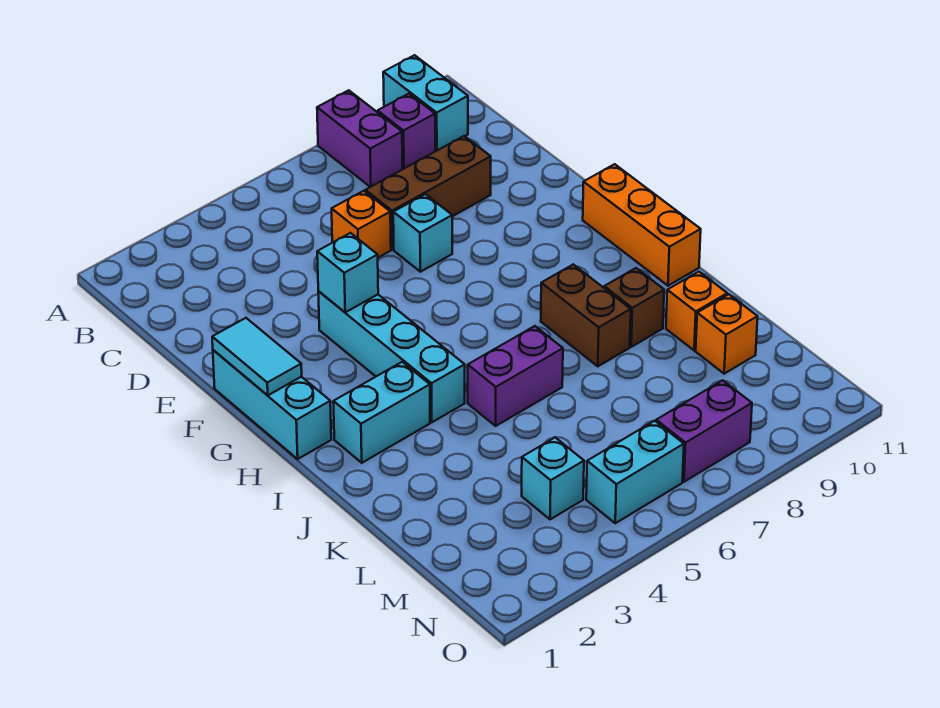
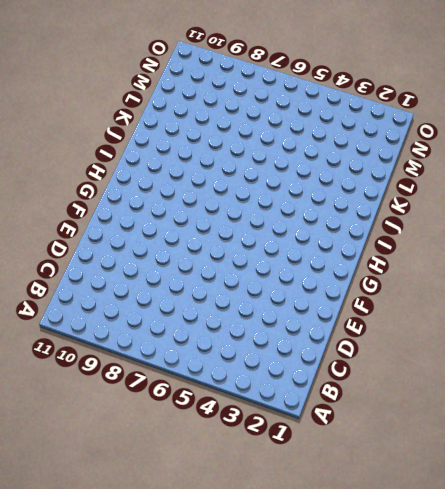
none -> purple brick A8:B8 level 1
none -> cyan brick A10:B10 level 1
none -> purple brick B9 level 1

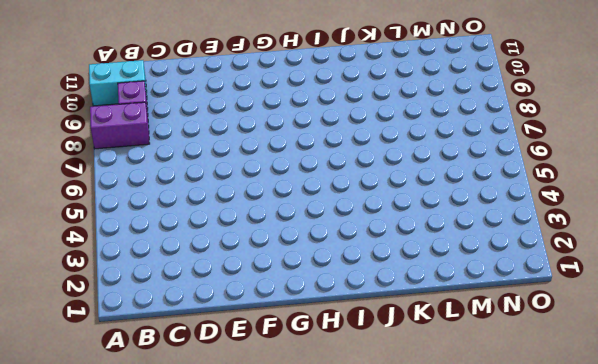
none -> orange brick D6 level 1
none -> brown brick D7:D9 level 1
none -> cyan brick E7 level 1

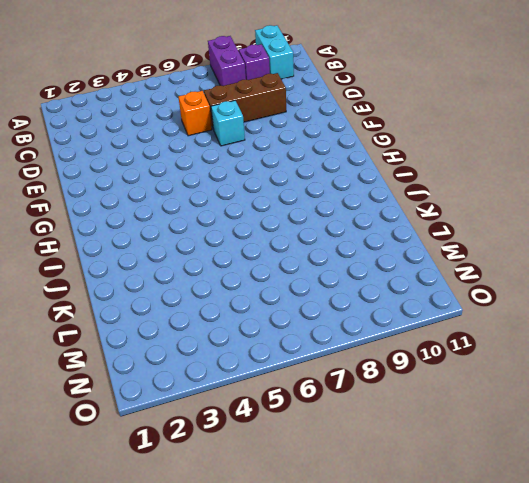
none -> cyan brick F1:H1 level 1
none -> cyan brick F4:I4 level 1
none -> orange brick G11:I11 level 1

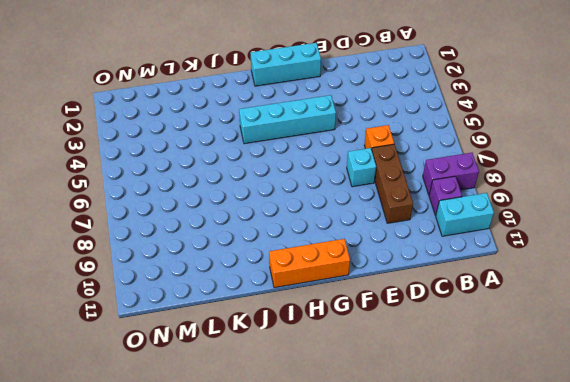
none -> cyan brick I2:I3 level 1
none -> brown brick I8:J8 level 1
none -> purple brick J5:J6 level 1

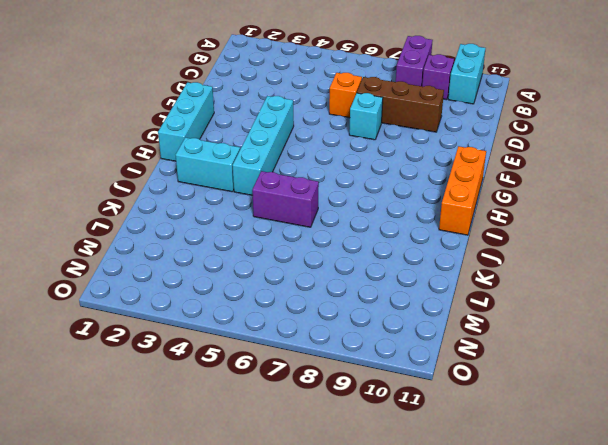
none -> brown brick I8:J8 level 1
none -> brown brick J9 level 1
none -> orange brick K10 level 1

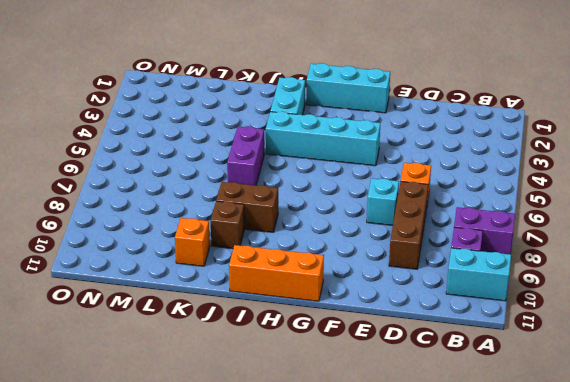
none -> orange brick L10 level 1
none -> cyan brick M4 level 1
none -> cyan brick N5:N6 level 1

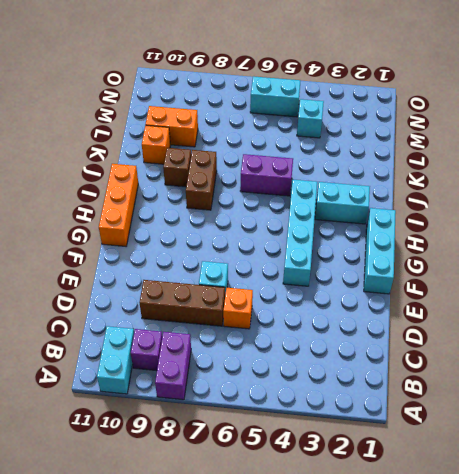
orange brick L9:L10 level 1 -> orange brick L10 level 1
none -> purple brick N7:N8 level 1
none -> cyan tile F1:G1 level 2
none -> cyan brick F4 level 2

